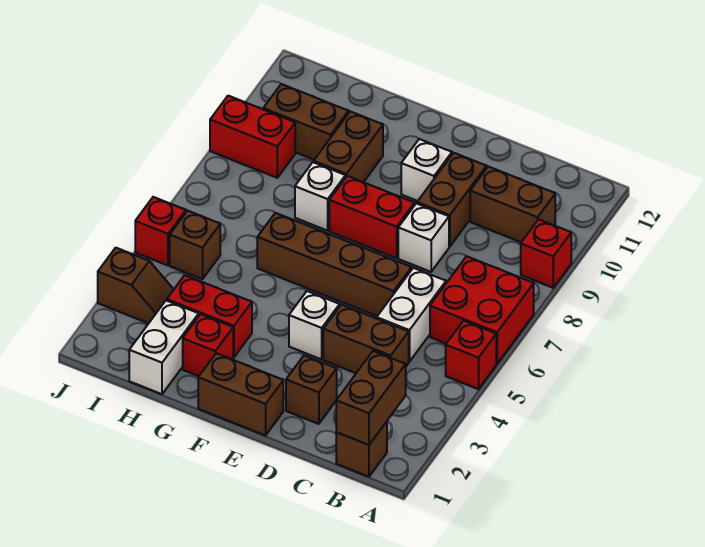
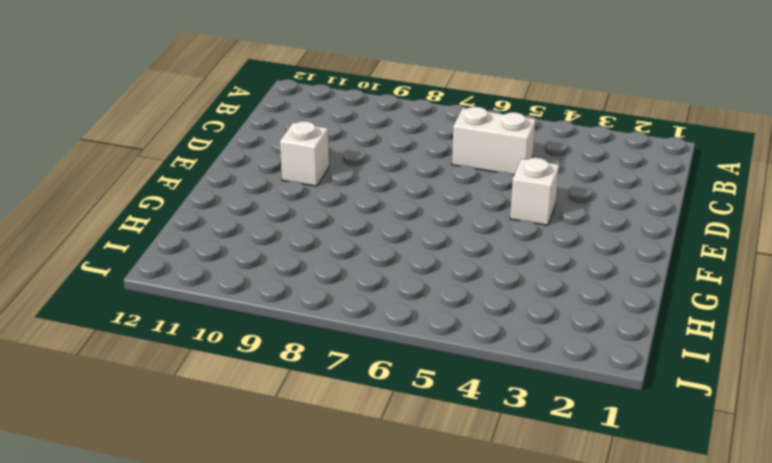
none -> red brick A5 level 1
none -> red brick A6:B7 level 1
none -> red brick A9 level 1

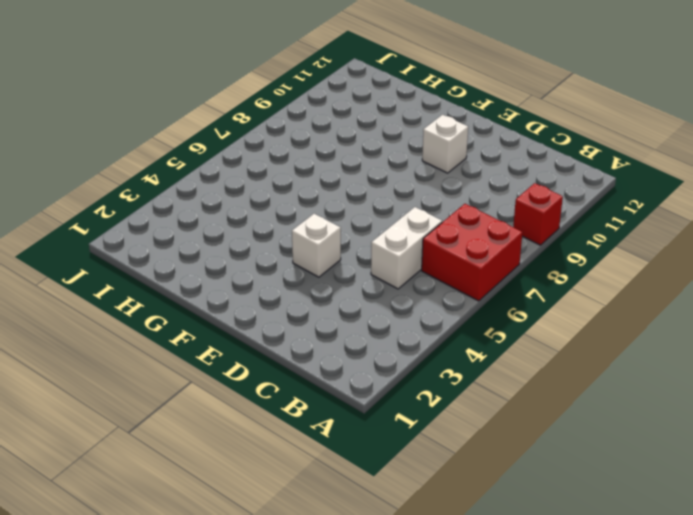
none -> red brick A5 level 1
none -> brown brick B1 level 1
none -> brown brick B10:C10 level 1

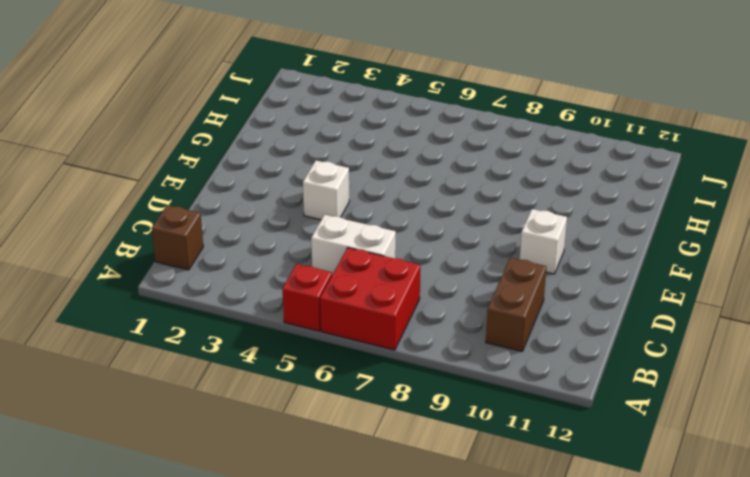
none -> red brick A9 level 1
none -> brown brick C4:D4 level 1
none -> brown brick D2 level 1

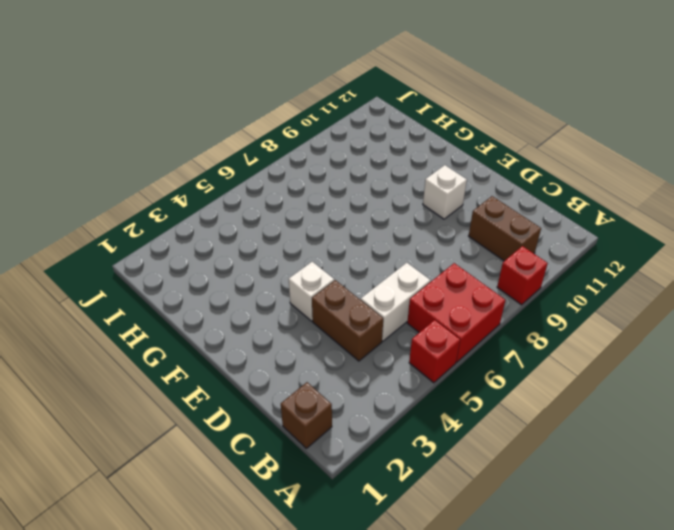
none -> brown brick D2 level 1
none -> brown brick D6:G6 level 1
none -> white brick D8 level 1

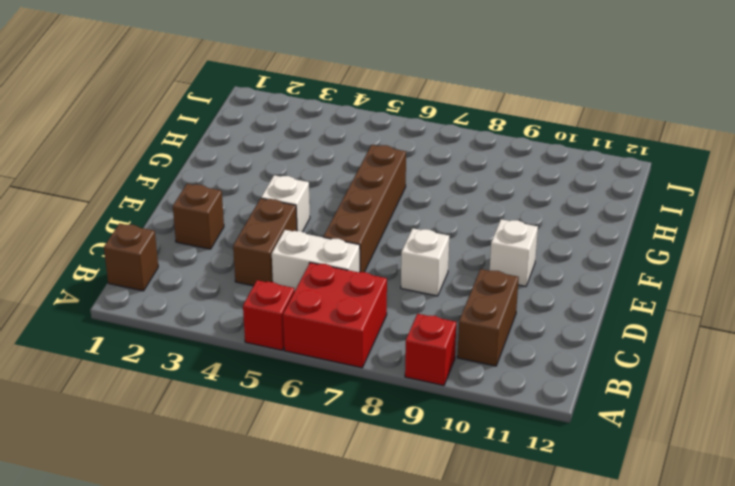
none -> brown brick D9:D10 level 1
none -> brown brick E1:F1 level 1
none -> red brick E8:F8 level 1

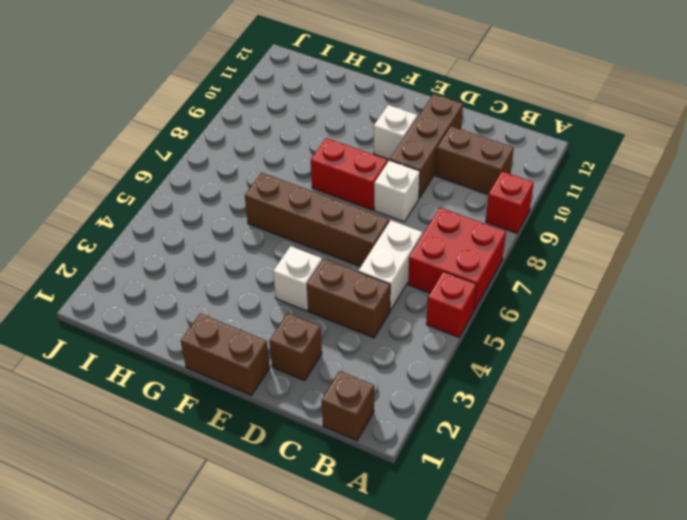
brown brick D9:D11 level 1 -> brown brick D9:D10 level 1
none -> red brick G2 level 1
none -> red brick G3:H3 level 1
none -> white brick G8 level 1

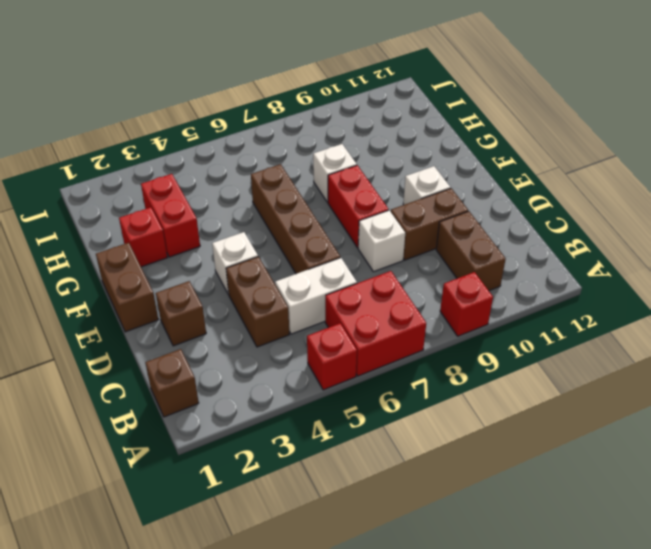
none -> brown brick G9:G10 level 1
none -> white brick H1:H2 level 1
none -> brown brick H10:I10 level 1

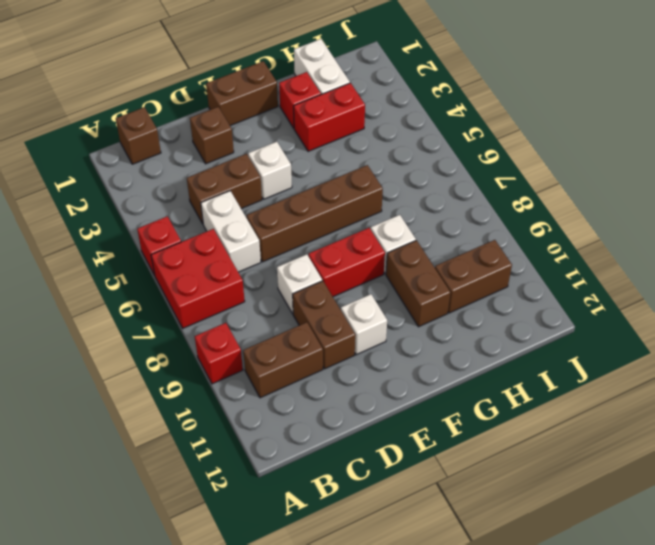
none -> brown slope I3:J3 level 1 top J
none -> brown brick I5 level 1
none -> red brick I9:J9 level 1

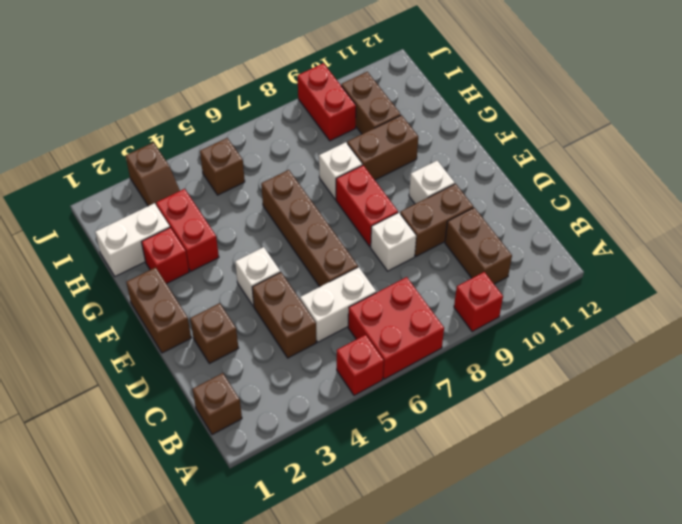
none -> red brick J5 level 1
none -> brown brick B1:B2 level 2

